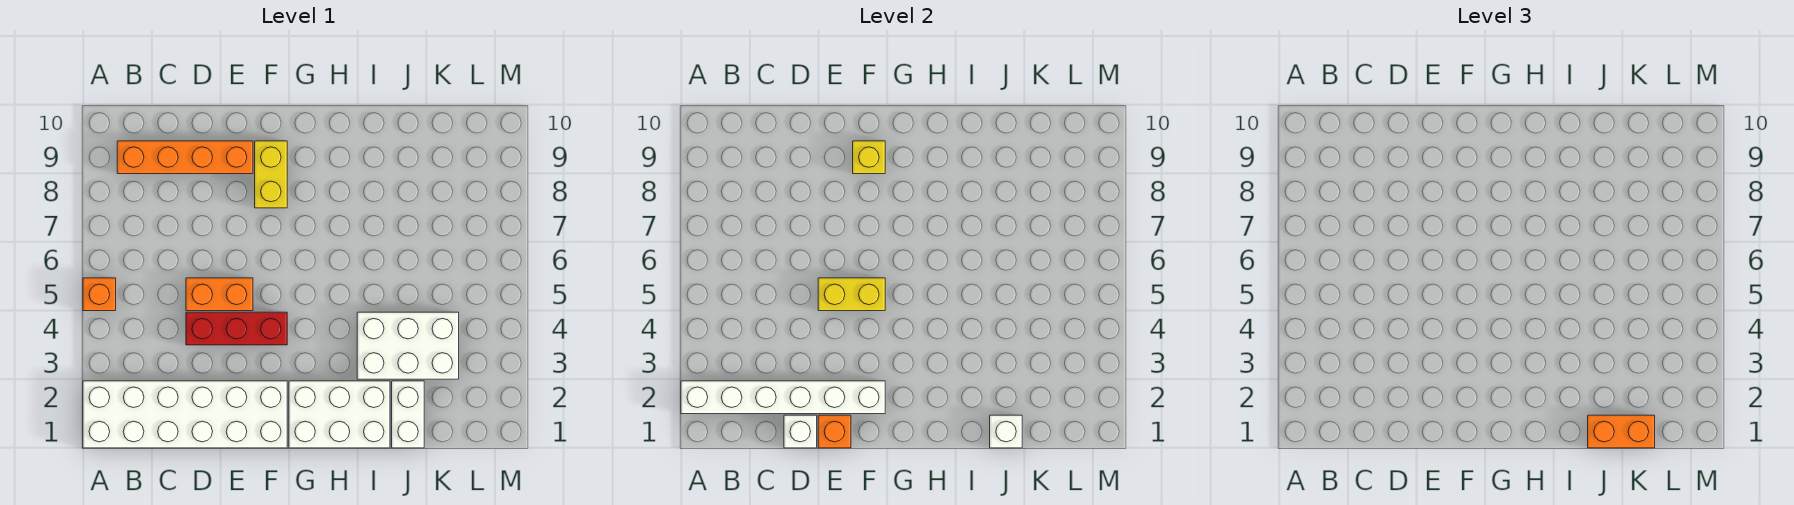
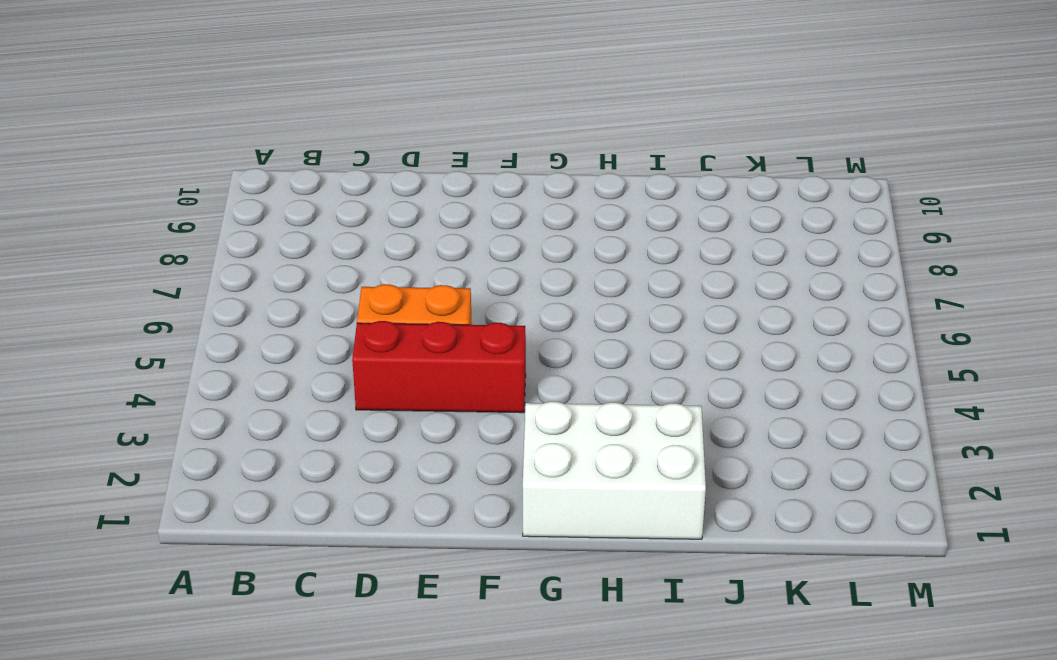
none -> white brick A1:F2 level 1
none -> orange brick A5 level 1
none -> orange brick B9:E9 level 1

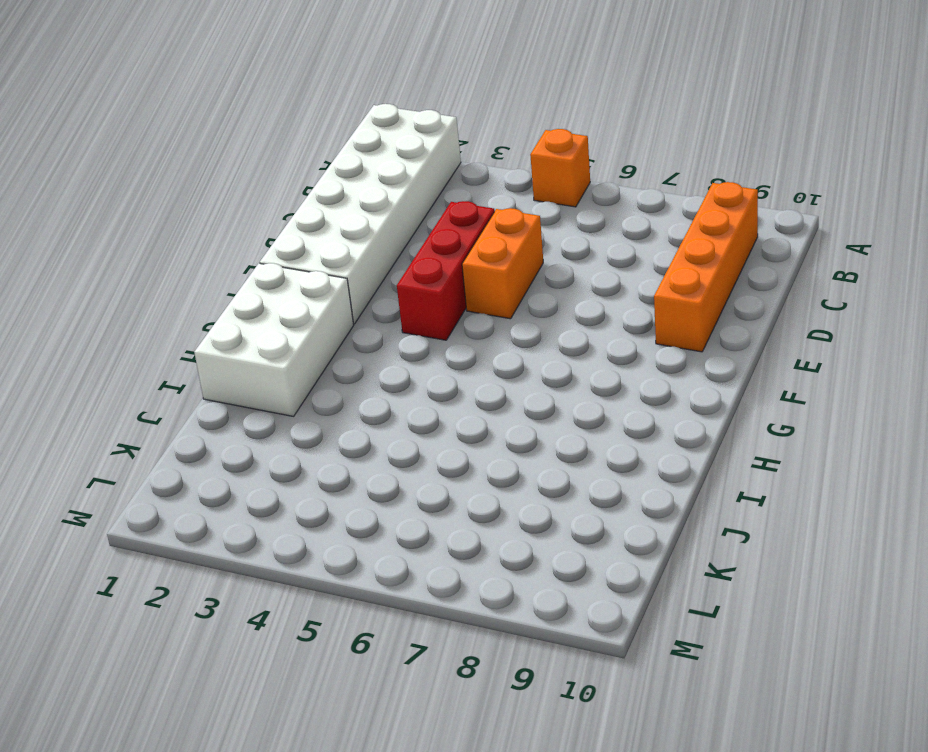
none -> yellow brick F8:F9 level 1
none -> white brick I3:K4 level 1
none -> white brick J1:J2 level 1

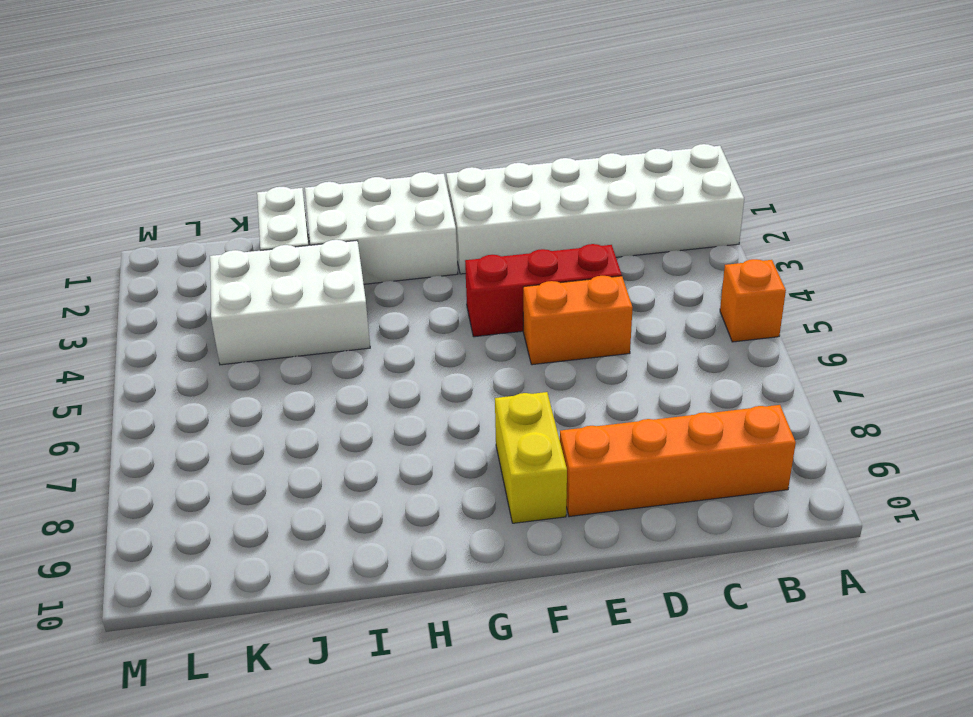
none -> white brick A2:F2 level 2
none -> white brick D1 level 2
none -> orange brick E1 level 2

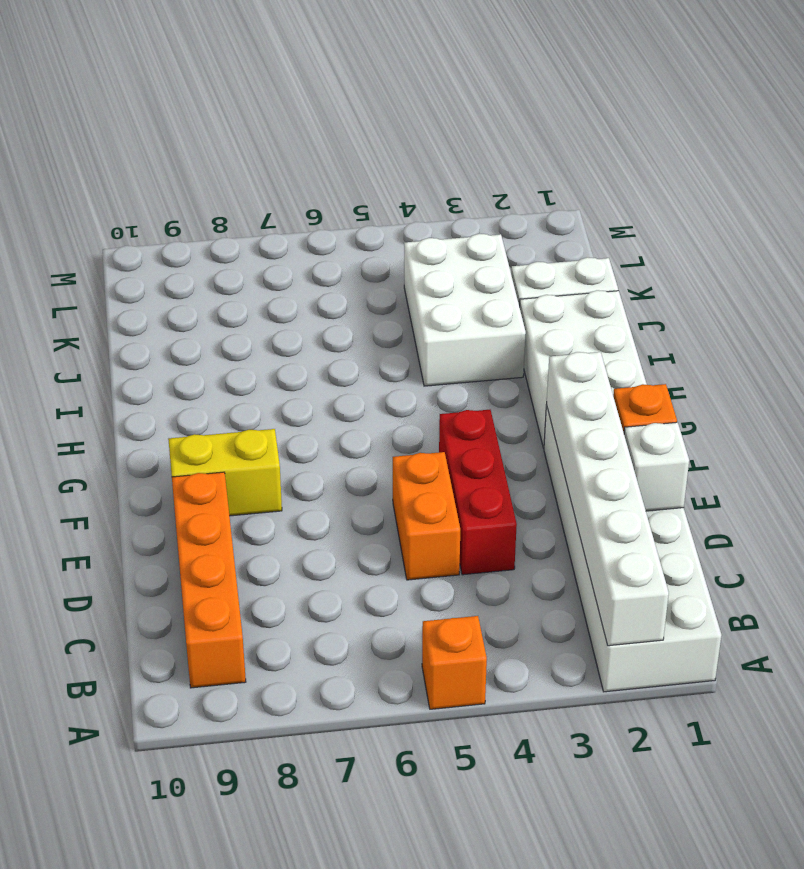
none -> yellow brick E5:F5 level 2
none -> yellow brick F9 level 2
none -> white brick J1 level 2

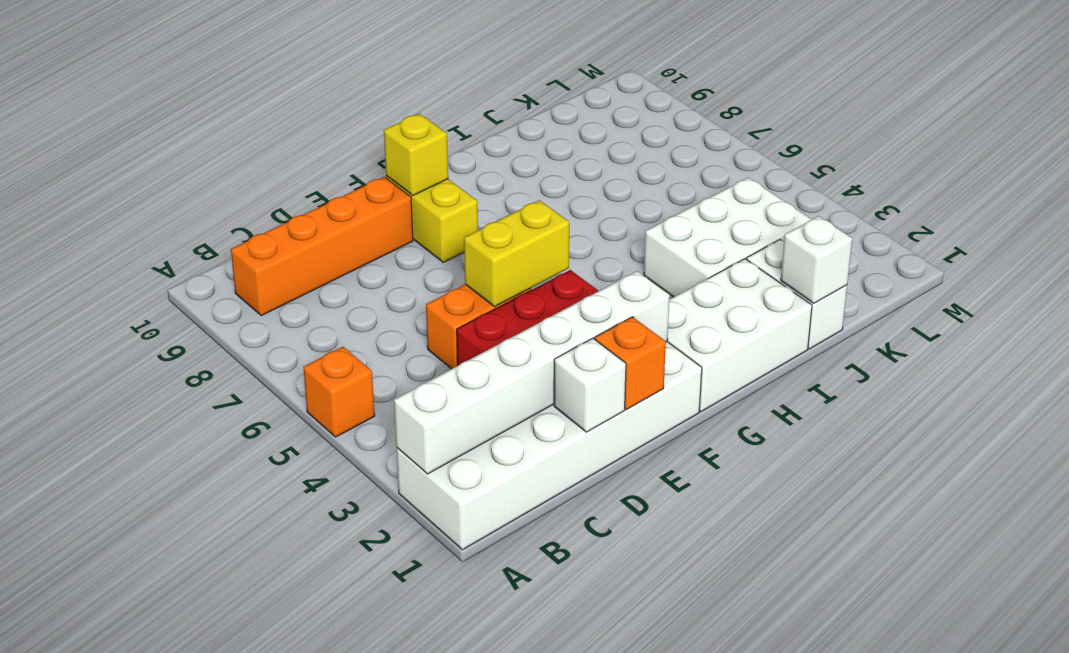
none -> orange brick J1:K1 level 3

